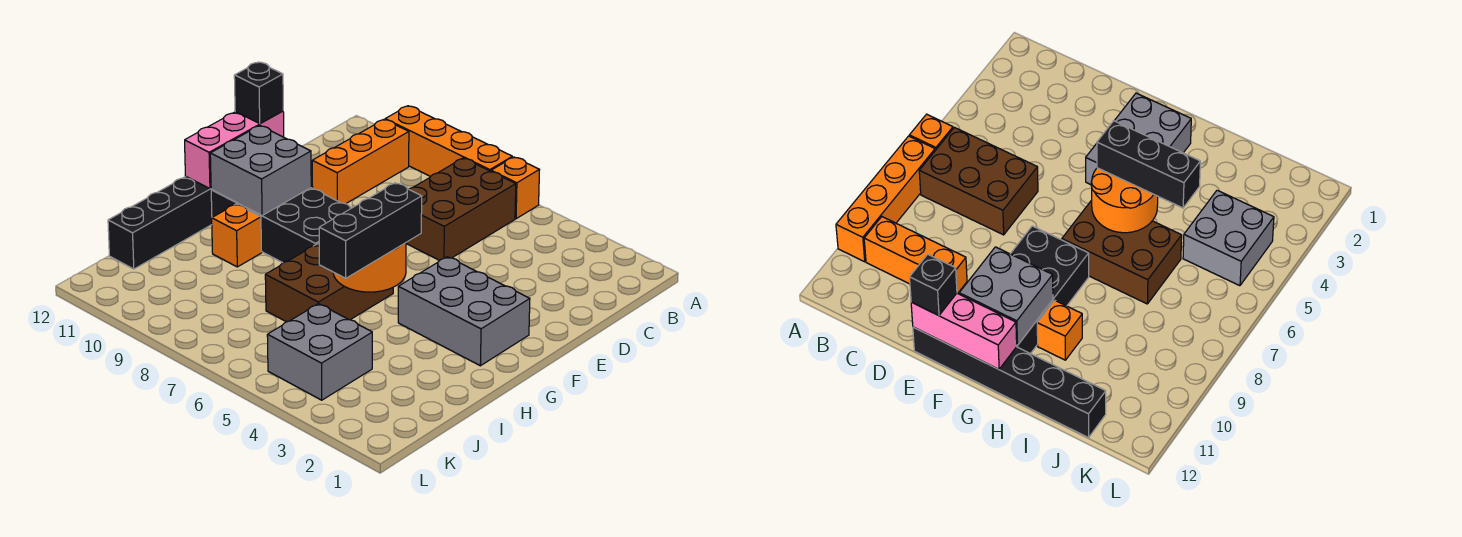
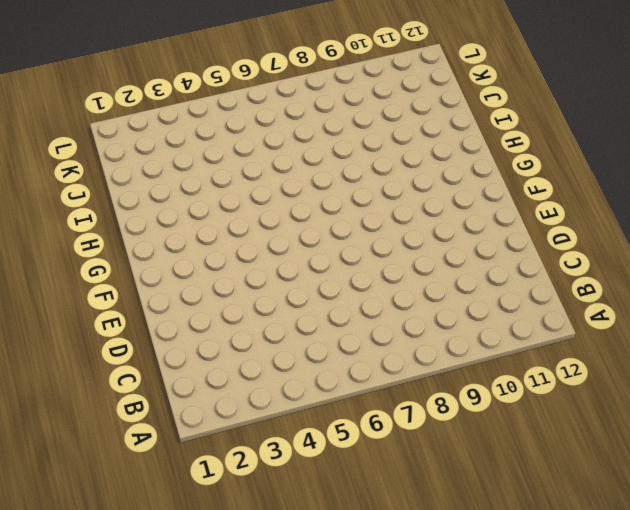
none -> orange brick A6 level 1
none -> orange brick A7:A10 level 1
none -> brown brick B6:D7 level 1

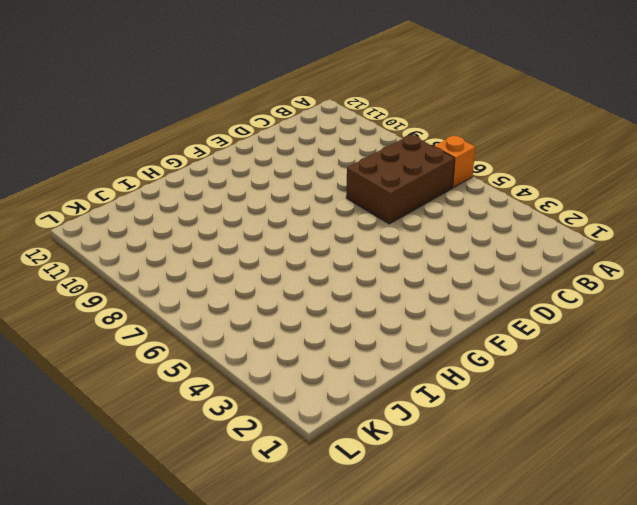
none -> orange brick A7:A10 level 1
none -> orange brick B10:D10 level 1
none -> black brick E12:J12 level 1

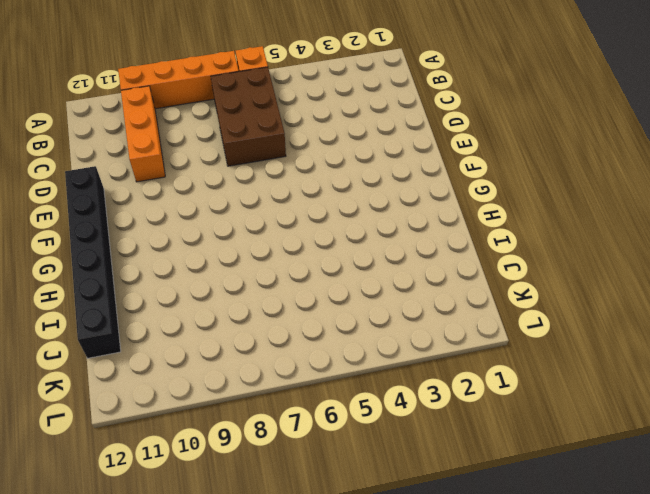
none -> grey brick F2:G4 level 1
none -> black brick F8:G11 level 1
none -> brown brick G6:I7 level 1

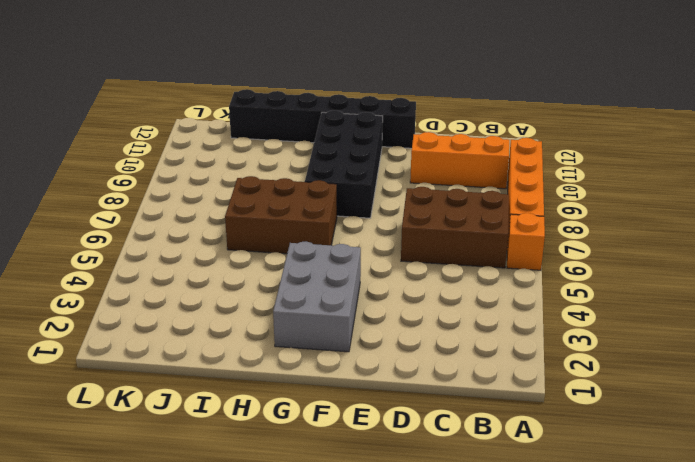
none -> orange brick H10 level 1
none -> grey brick J4:K5 level 1
none -> pink brick E12:G12 level 2

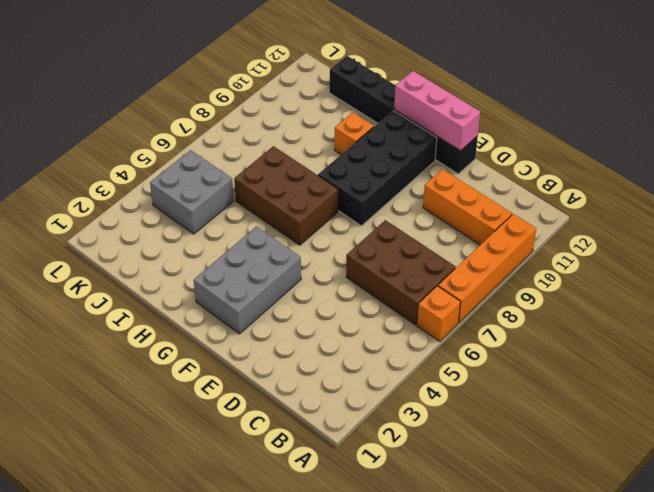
none -> grey brick F10:G11 level 2
none -> orange round brick G5:H6 level 2
none -> black brick E12 level 3

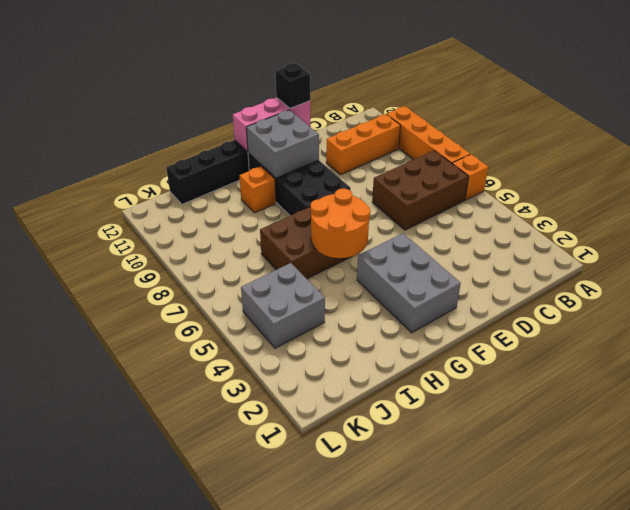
none -> black brick G5:I5 level 3

